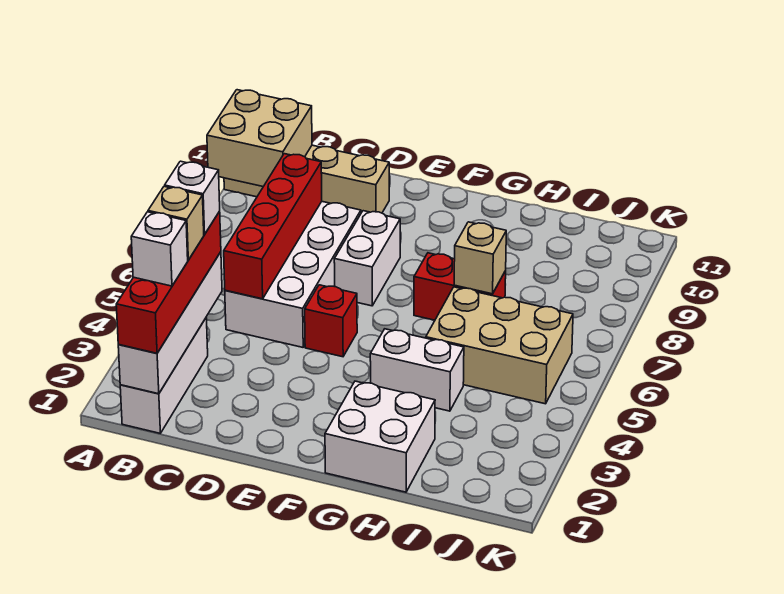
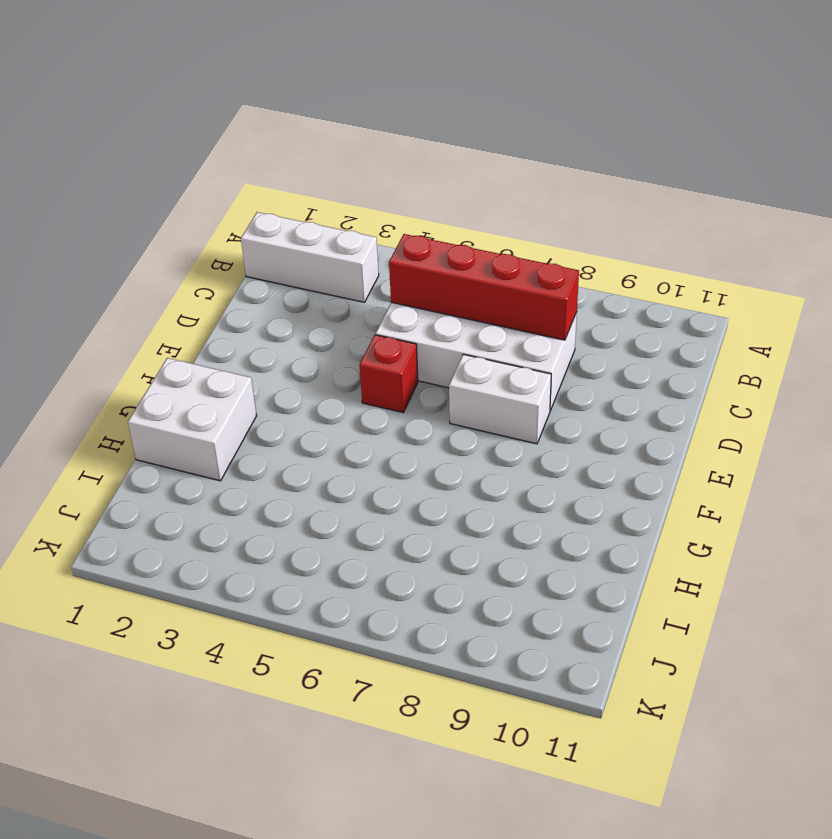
none -> tan brick A10:D10 level 1
none -> white brick G4:H4 level 1
none -> red brick G7:H7 level 1

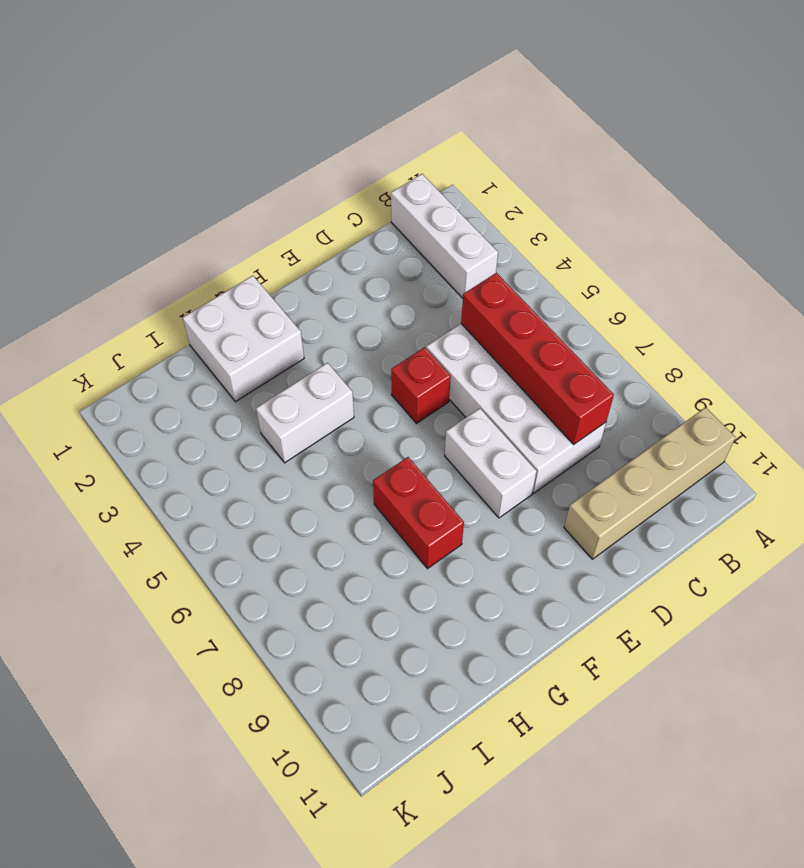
red brick G7:G8 level 1 -> red brick G7:H7 level 1
none -> tan brick H5:J6 level 1
none -> tan brick A9:B10 level 2
none -> white brick B1:B4 level 2

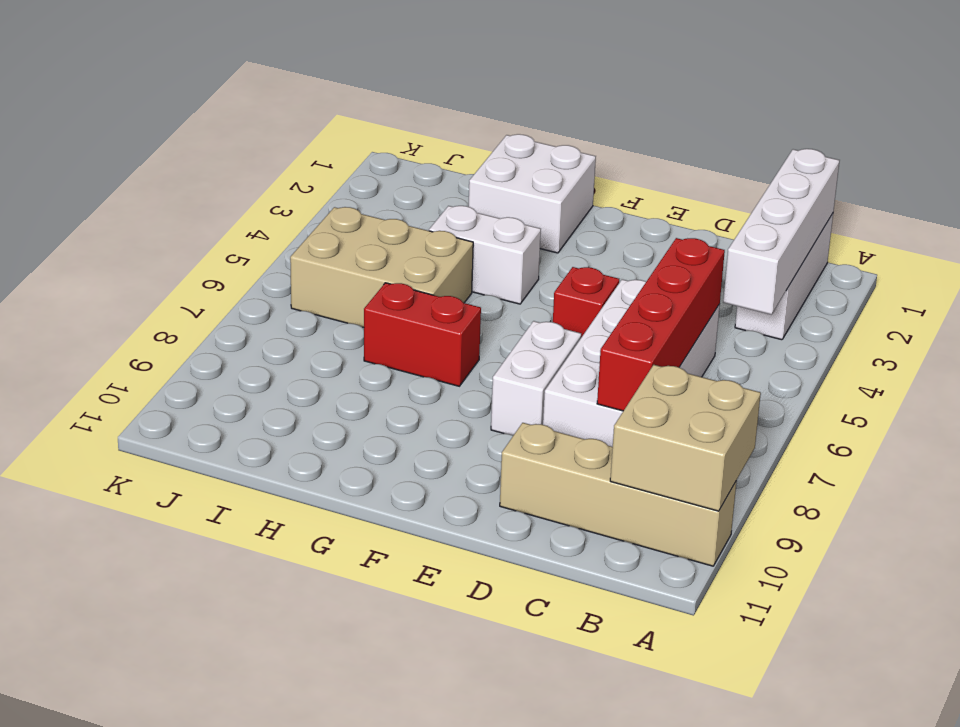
none -> tan brick H7 level 2
none -> red brick B1:B4 level 3
none -> white brick B2 level 4

